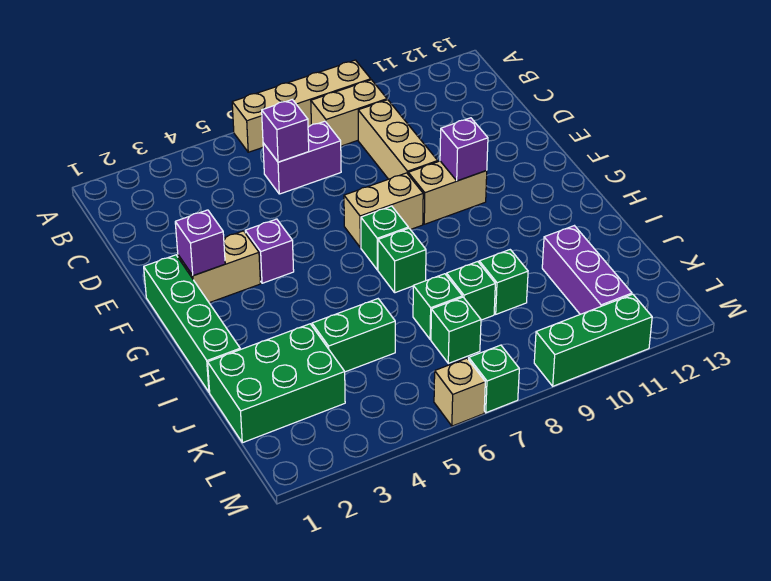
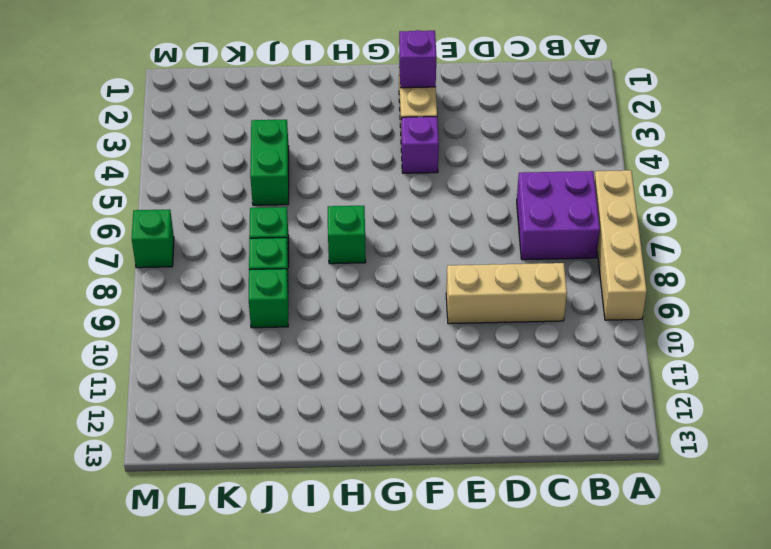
purple brick B6:C7 level 1 -> purple brick C6:C7 level 1
none -> tan brick B8:B9 level 1
none -> green brick F1:I1 level 1
none -> tan brick F7:F8 level 1

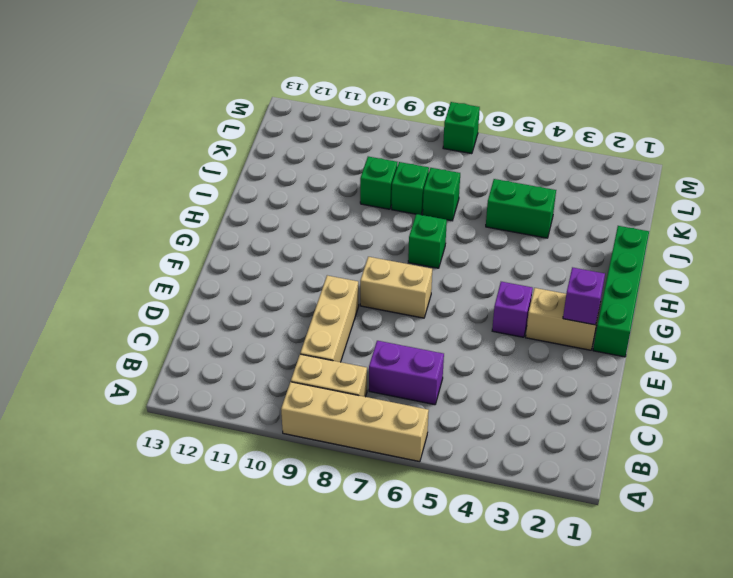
none -> tan brick F9:F10 level 1
none -> green brick G7 level 1
none -> green brick J1:K3 level 1

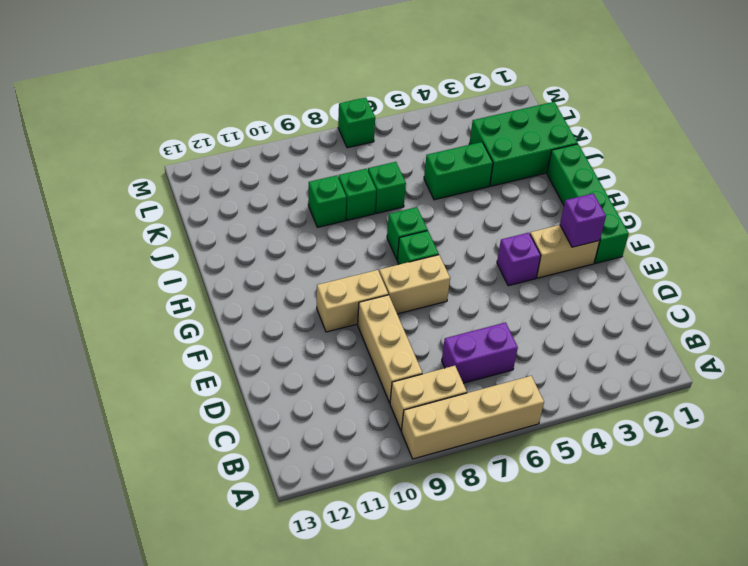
none -> purple brick J11:L11 level 1
none -> green brick K7 level 1
none -> tan brick M6 level 1

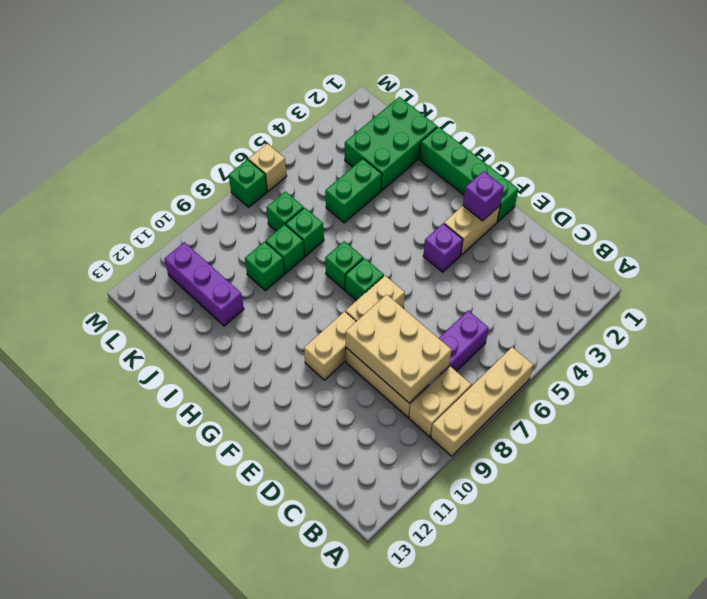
tan brick C8:E9 level 2 -> none
none -> green brick M9:M11 level 1
none -> purple brick C6 level 2
none -> purple brick F10 level 2

